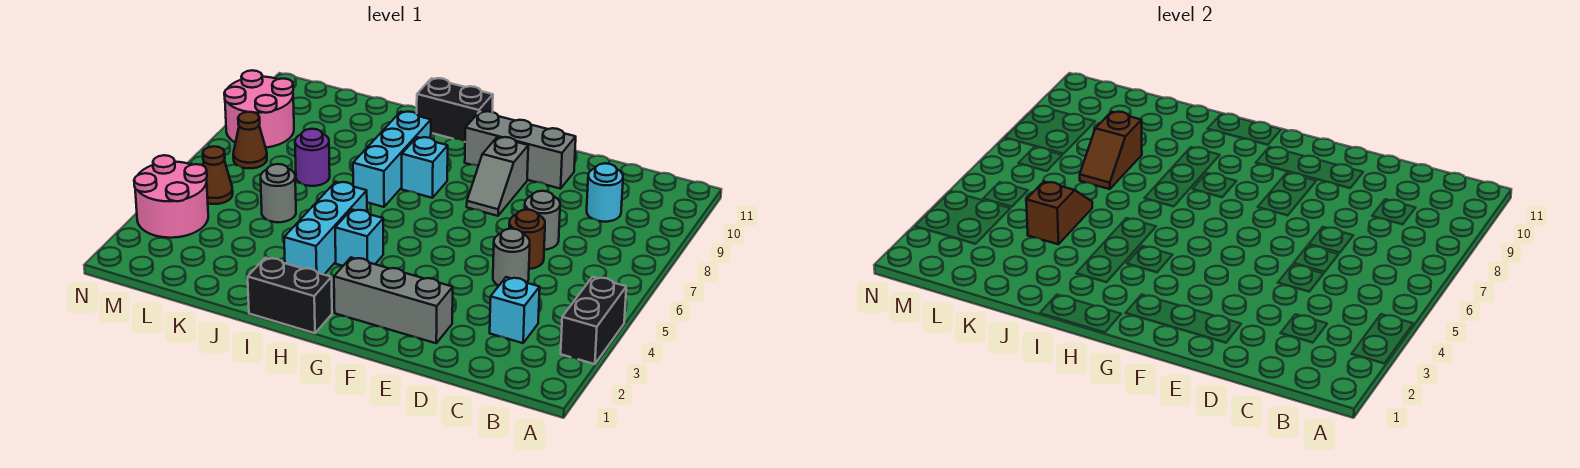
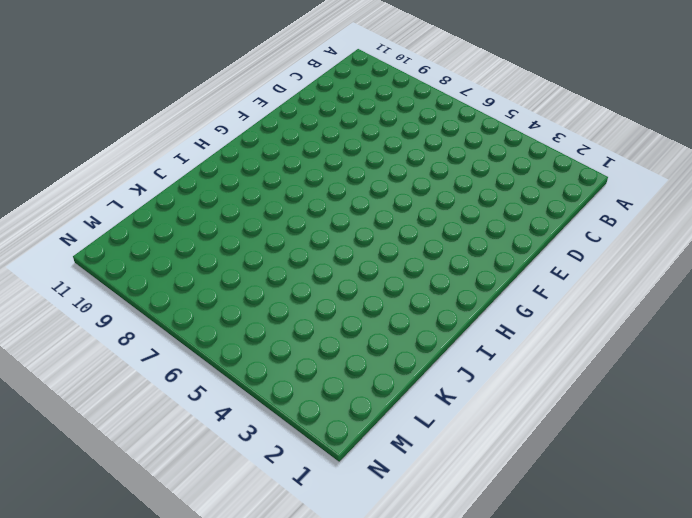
none -> black brick A3:A4 level 1
none -> cyan brick C3 level 1
none -> cyan round brick C9 level 1

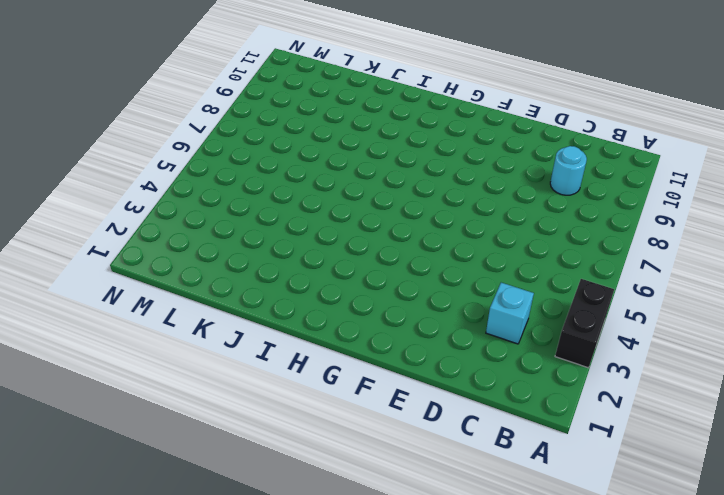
none -> grey round brick D5 level 1
none -> brown round brick D6 level 1
none -> grey round brick D7 level 1

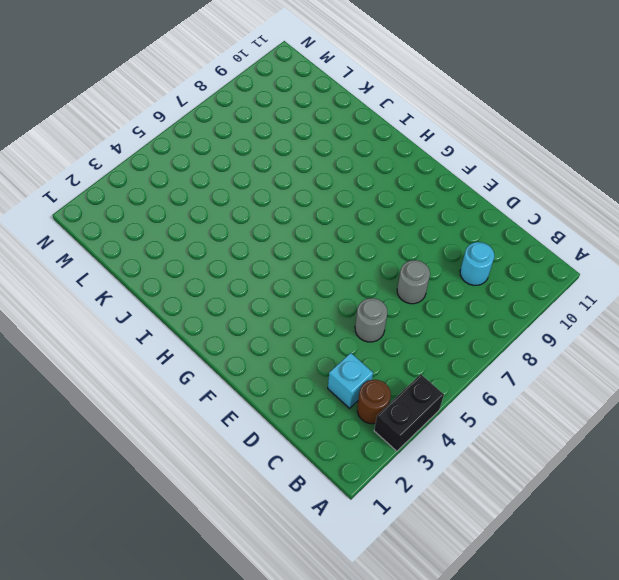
brown round brick B3 level 1 -> brown round brick D6 level 1
none -> grey brick E2:G2 level 1
none -> grey brick E10:G10 level 1
none -> grey slope F8:F9 level 1 top 9

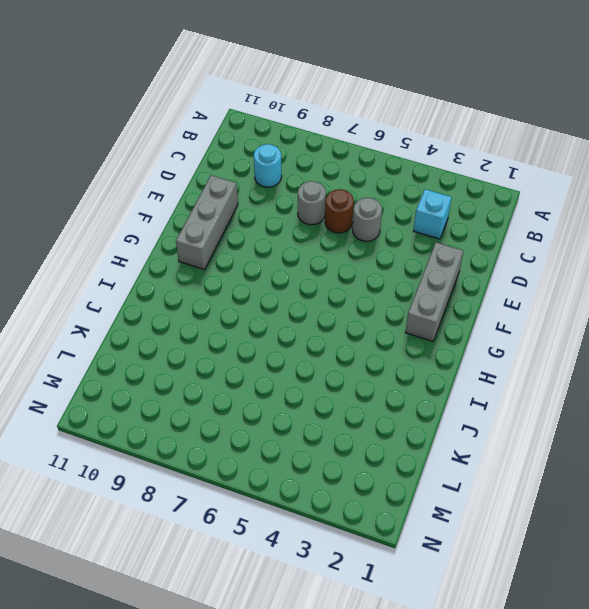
none -> black brick A3:A4 level 1
none -> grey slope F8:F9 level 1 top 9
none -> black brick H1:I1 level 1

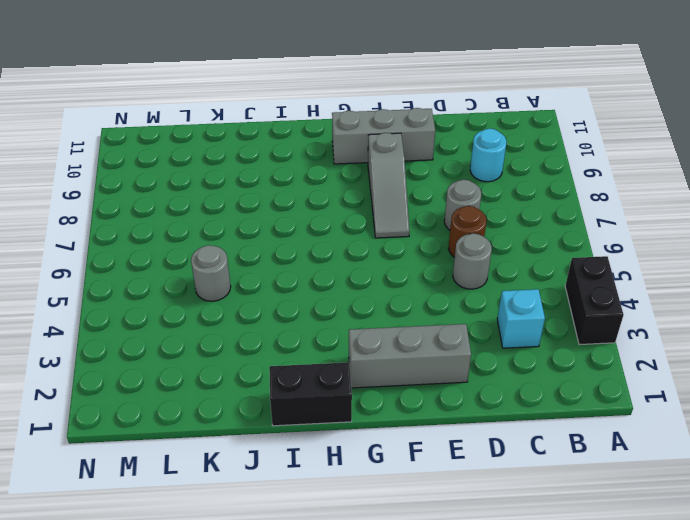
grey slope F7:F9 level 1 top 9 -> grey slope F8:F9 level 1 top 9
none -> cyan brick H4 level 1
none -> cyan brick H8 level 1
none -> black brick H11:I11 level 1

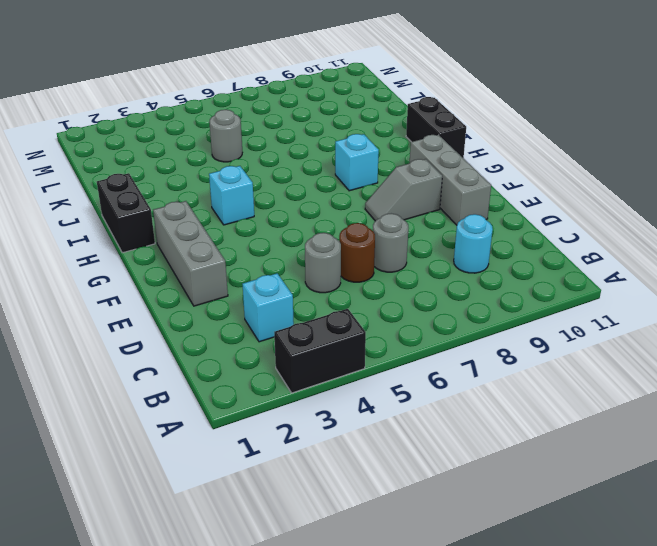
none -> cyan brick I3:I5 level 1
none -> cyan brick I7:I9 level 1
none -> purple round brick K7 level 1

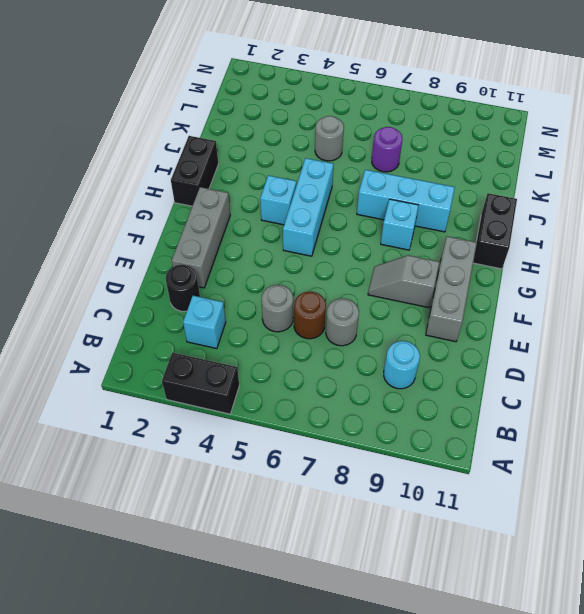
black round brick D2 level 1 -> none
cyan brick G5:I5 level 1 -> cyan brick I3:I5 level 1
none -> pink round brick M3:N4 level 1
none -> brown cone M5 level 1
none -> brown cone M7 level 1

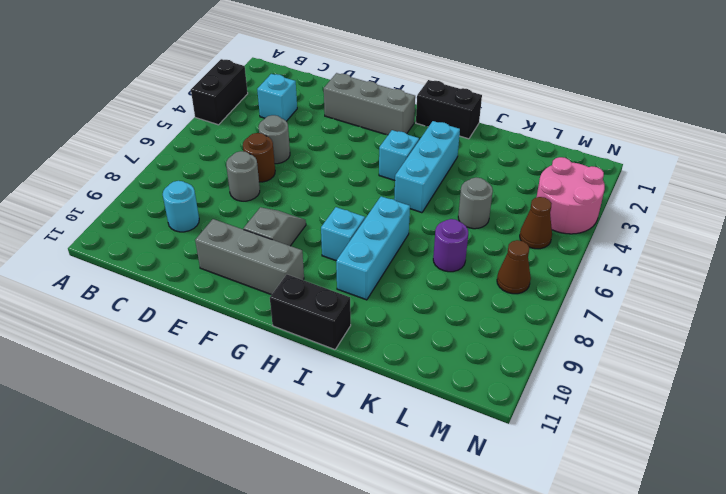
none -> pink round brick M8:N9 level 1
none -> brown slope K4:K5 level 2 top 4
none -> brown slope K7:K8 level 2 top 8

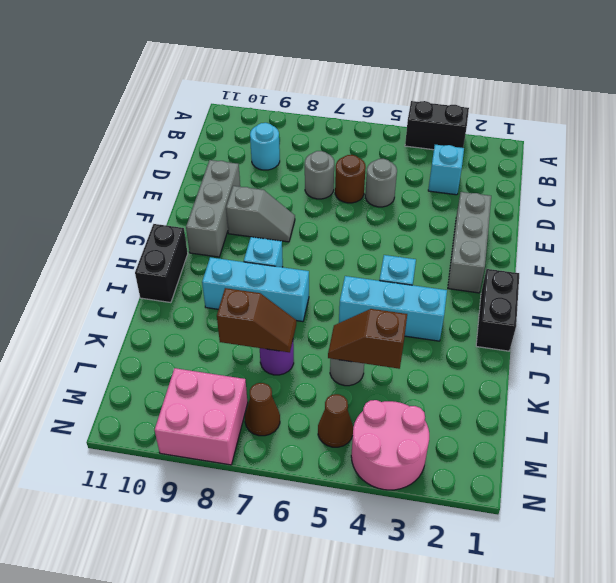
pink brick M8:N9 level 1 -> pink round brick M8:N9 level 1

